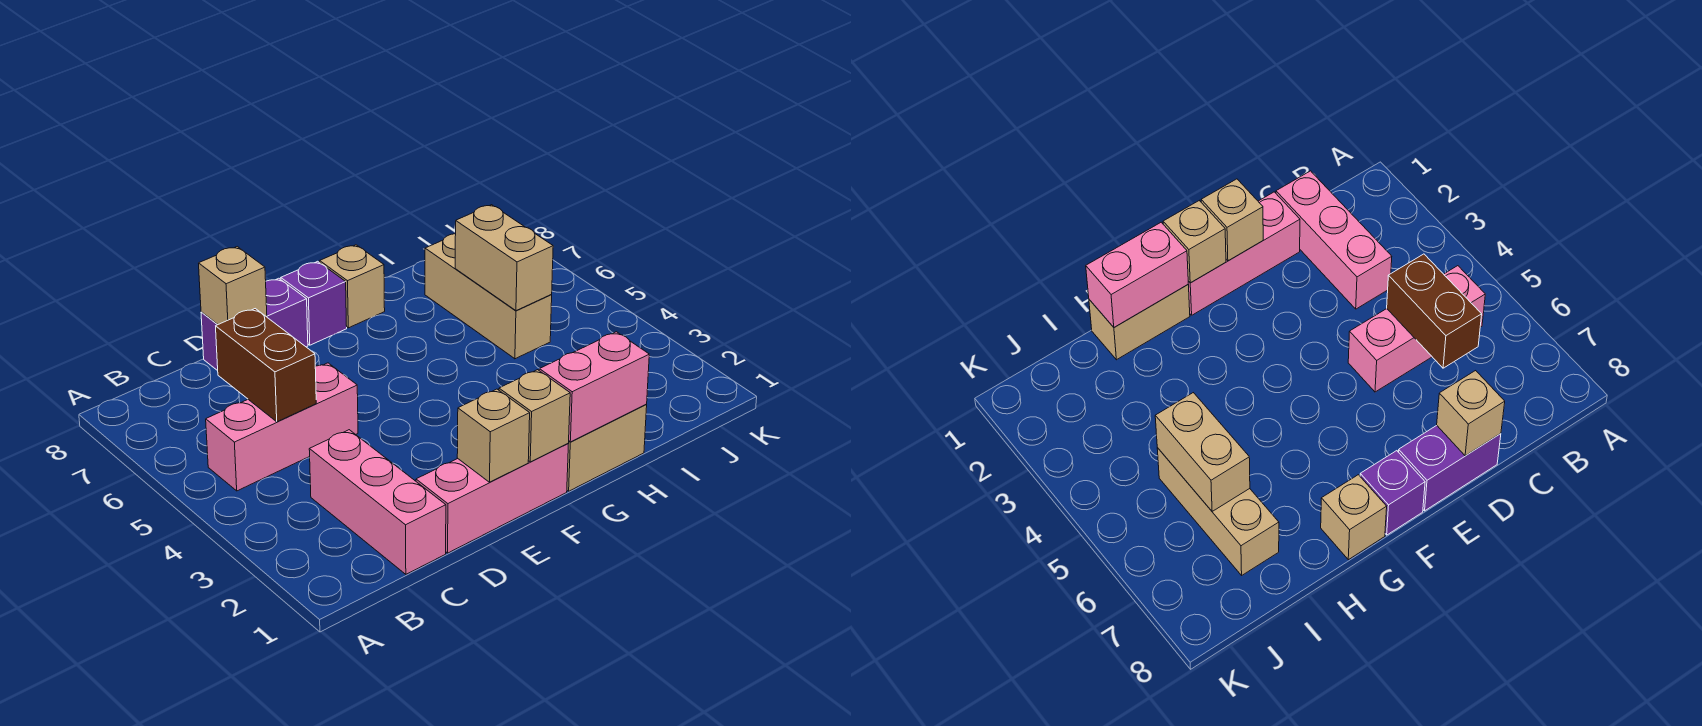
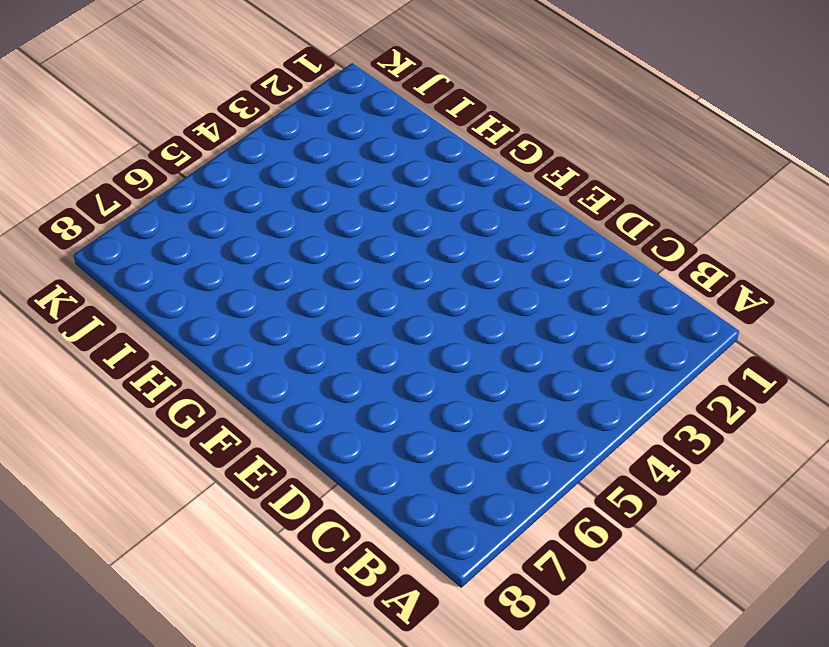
none -> pink brick B5:D5 level 1
none -> pink brick C1:C3 level 1
none -> pink brick D1:F1 level 1

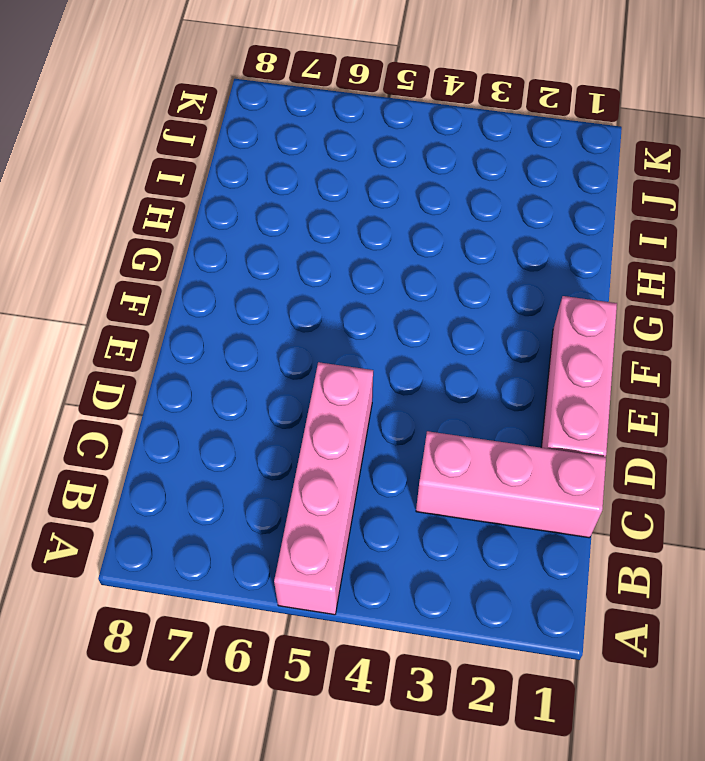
pink brick A5:D5 level 1 -> pink brick B5:D5 level 1
none -> purple brick D8:E8 level 1
none -> purple brick F8 level 1
none -> tan brick G1:H1 level 1

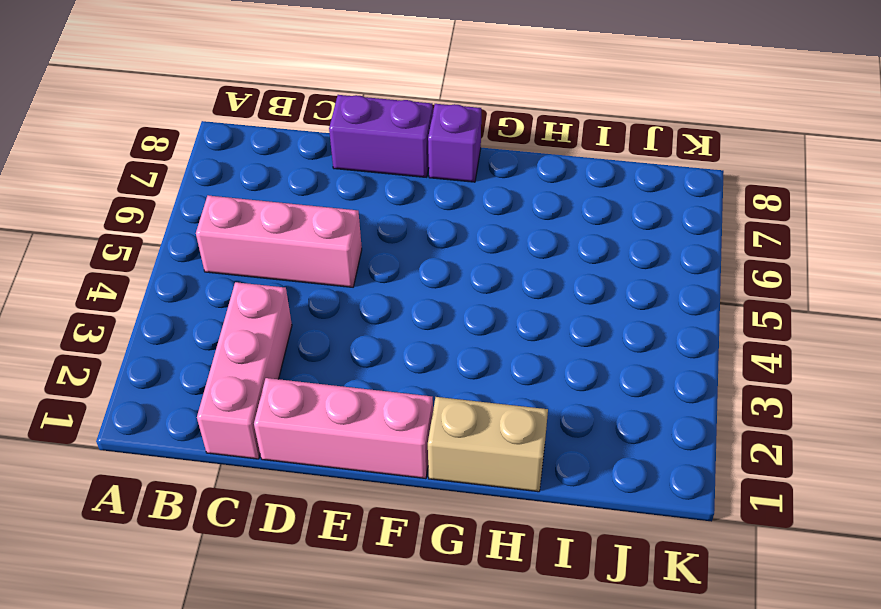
none -> tan brick G8 level 1
none -> tan brick I5:I7 level 1
none -> brown brick C5:C6 level 2

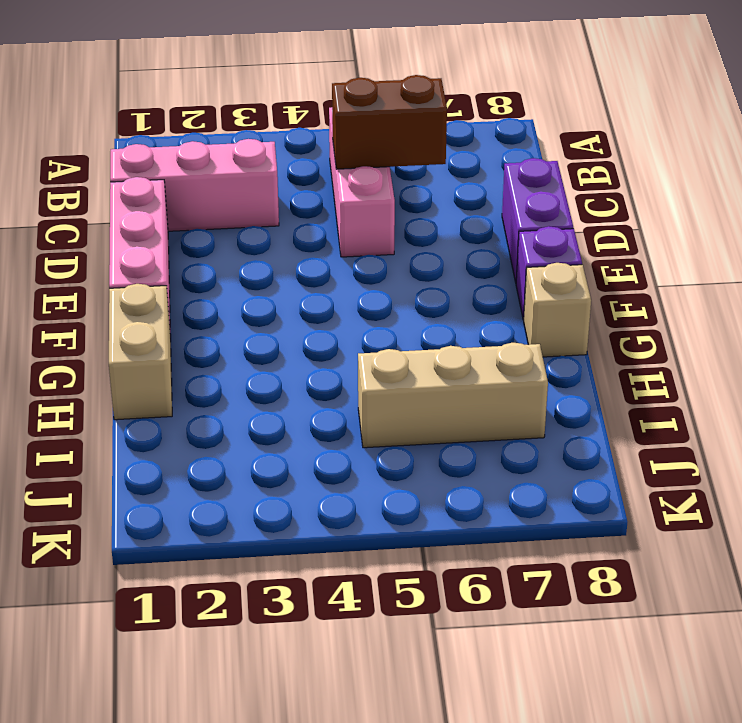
none -> tan brick D8 level 2
none -> tan brick E1 level 2
none -> tan brick F1 level 2

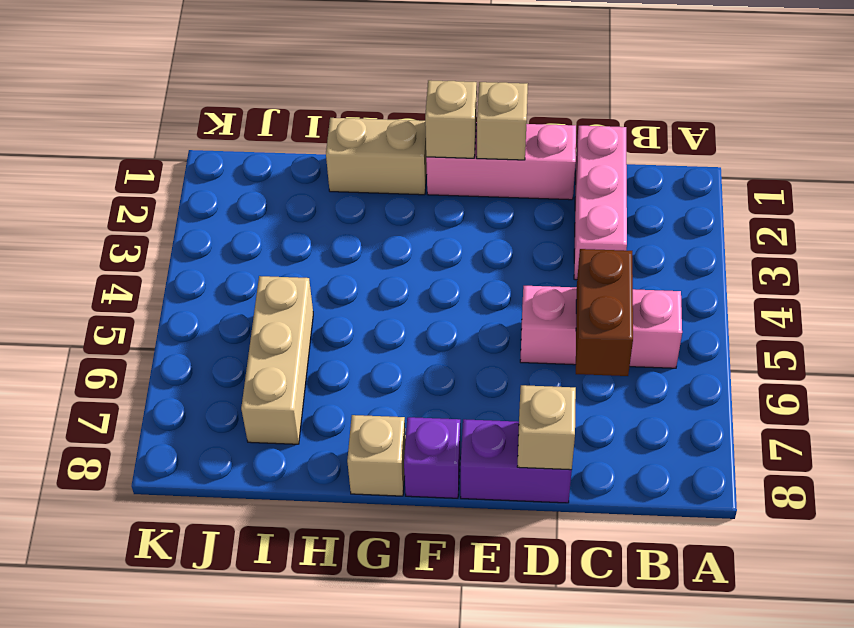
none -> pink brick G1:H1 level 2
none -> tan brick I5:I6 level 2

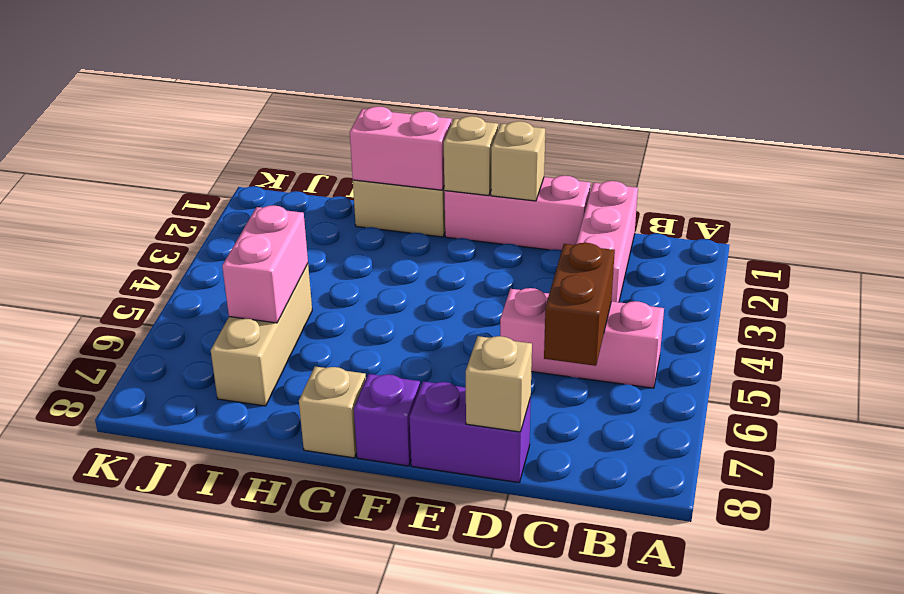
pink brick I5:I6 level 2 -> tan brick I5:I6 level 2

